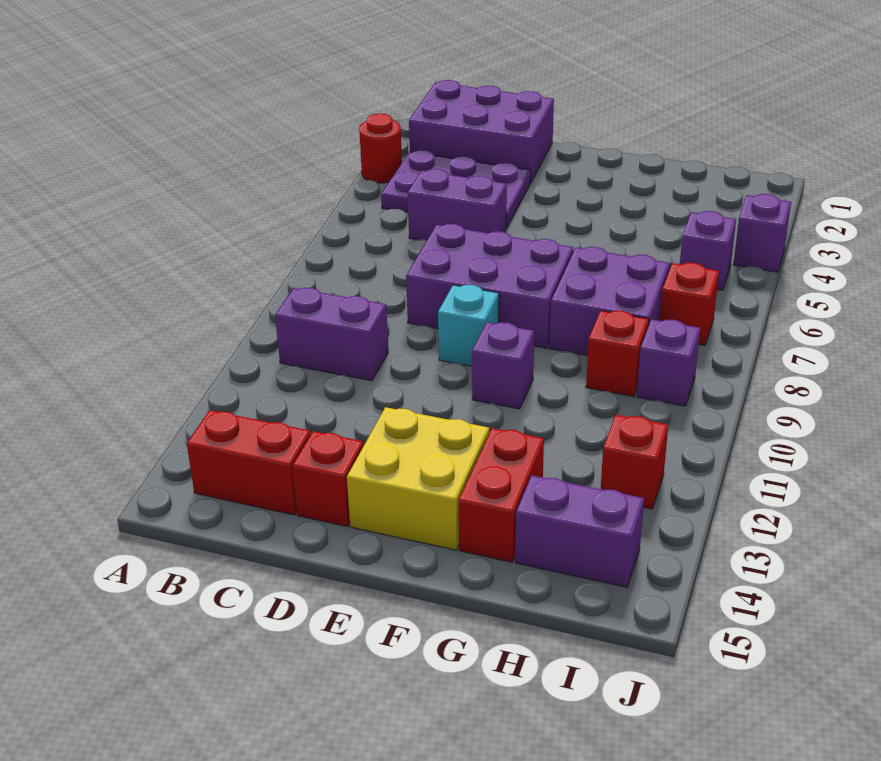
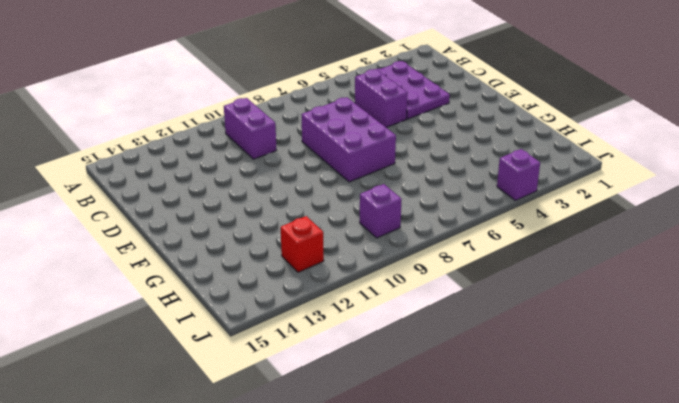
none -> red round brick A3 level 1
none -> purple brick B1:D2 level 1
none -> red brick B14:C14 level 1

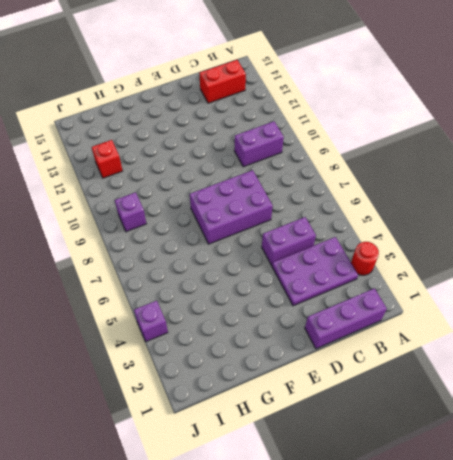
purple brick B1:D1 level 1 -> purple brick B1:D2 level 1
none -> red brick D14 level 1
none -> cyan brick E9 level 1
none -> yellow brick E13:F14 level 1

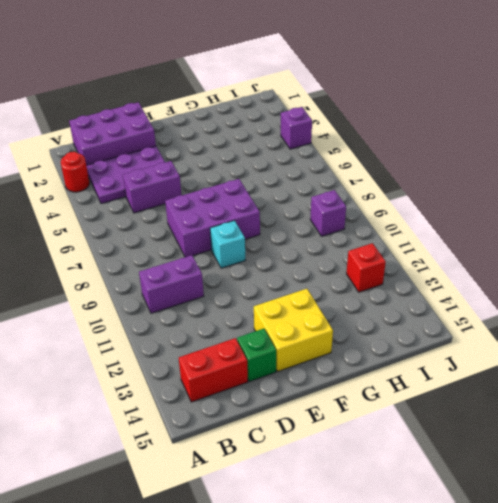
green brick D14 level 1 -> red brick D14 level 1
none -> purple brick F10 level 1
none -> purple brick G7:H8 level 1
none -> red brick G13:G14 level 1

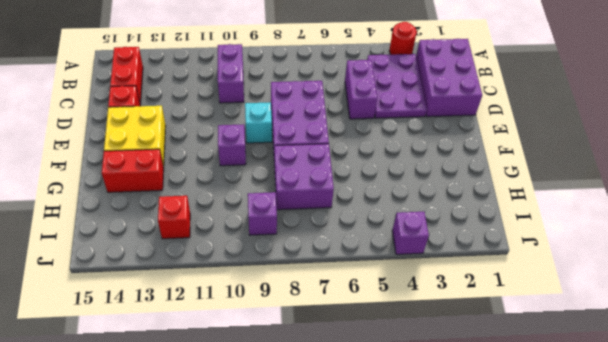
none -> red brick H9 level 1
none -> purple brick H14:I14 level 1
none -> purple brick I5 level 1

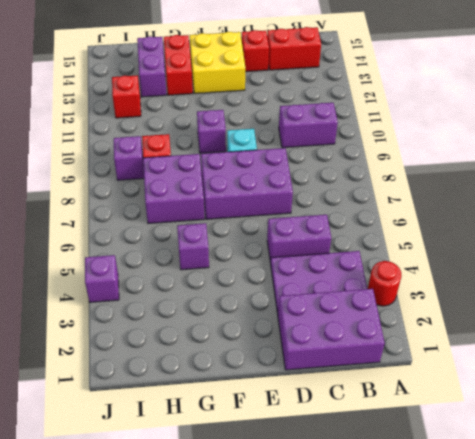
purple brick G5 level 1 -> purple brick I5 level 1
purple brick H13:H14 level 1 -> purple brick H14:I14 level 1
none -> red brick I7 level 1

